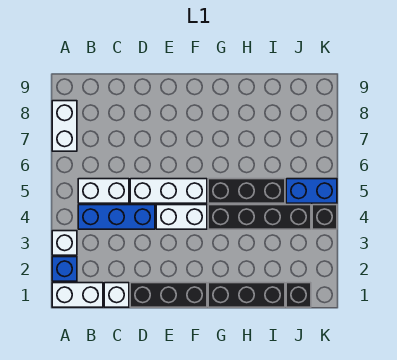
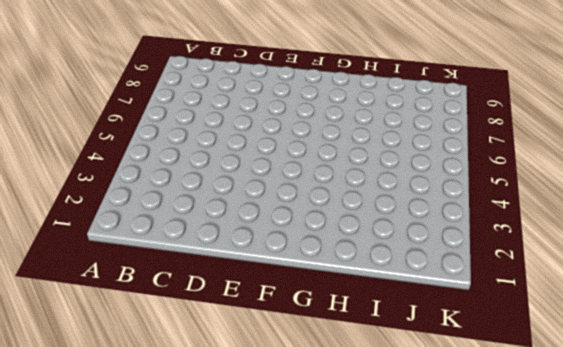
none -> white brick A1:B1 level 1
none -> blue brick A2 level 1
none -> white brick A3 level 1

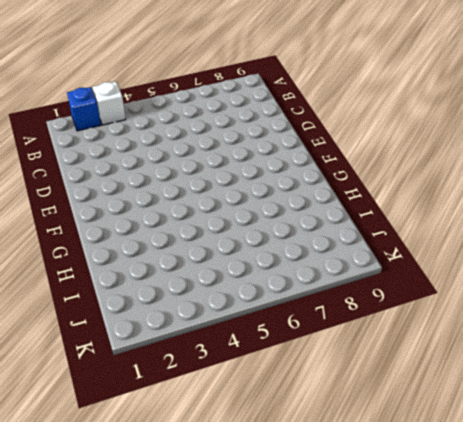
none -> white brick A1:B1 level 1
none -> white brick A7:A8 level 1
none -> blue brick B4:D4 level 1

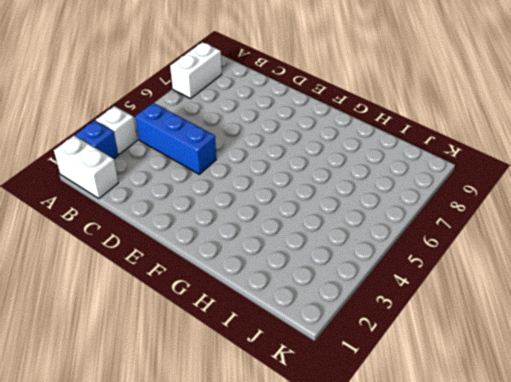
none -> white brick B5:C5 level 1
none -> white brick C1 level 1
none -> black brick D1:F1 level 1

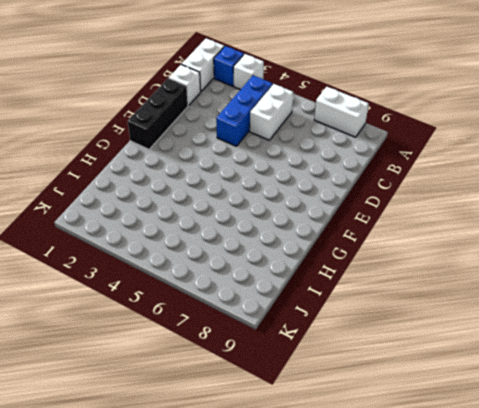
none -> white brick D5:F5 level 1
none -> white brick E4:F4 level 1
none -> black brick G1:I1 level 1

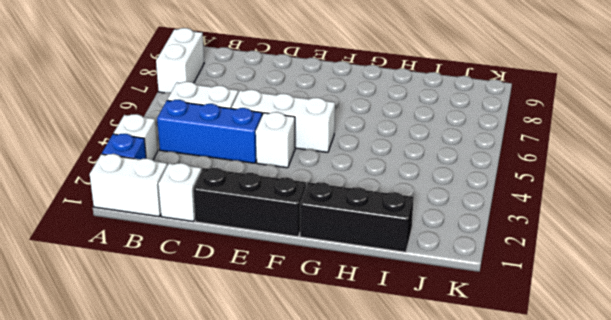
white brick E4 level 1 -> white brick E4:F4 level 1
none -> black brick G4:J4 level 1
none -> black brick G5:I5 level 1
none -> black brick J1 level 1

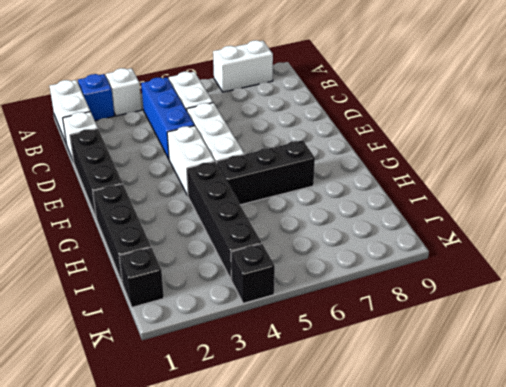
black brick G5:G7 level 1 -> black brick G5:I5 level 1
none -> blue brick J5:K5 level 1

